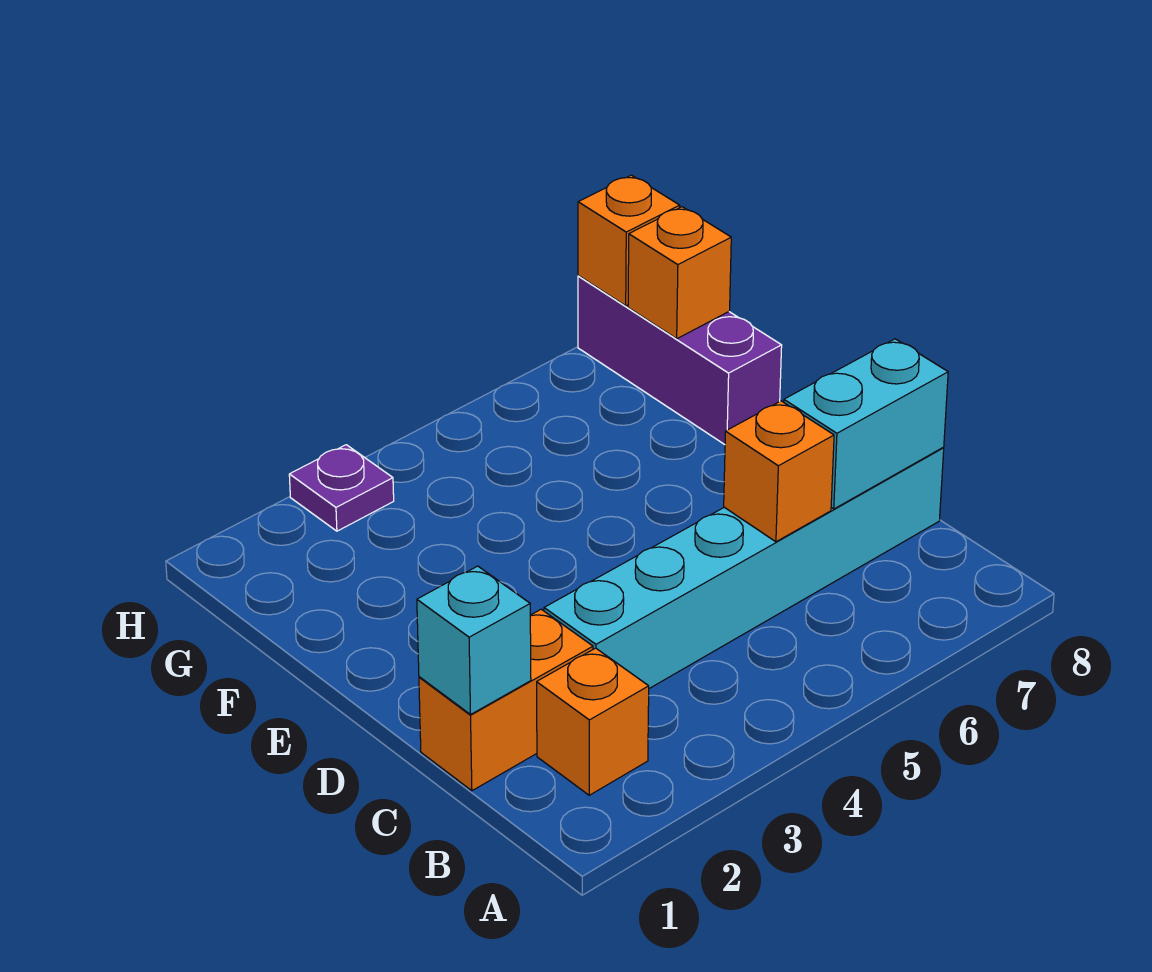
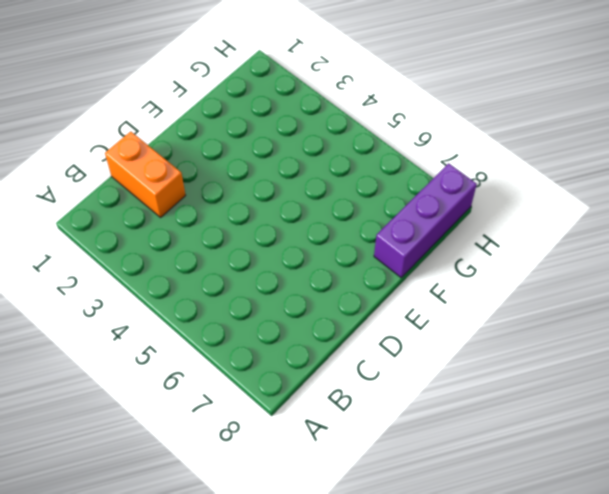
none -> orange brick B2 level 1
none -> cyan brick C3:C8 level 1

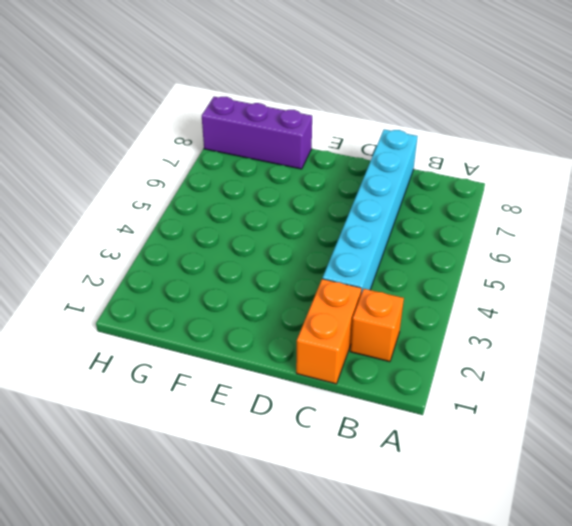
none -> purple plate H3 level 1
none -> cyan brick C1 level 2

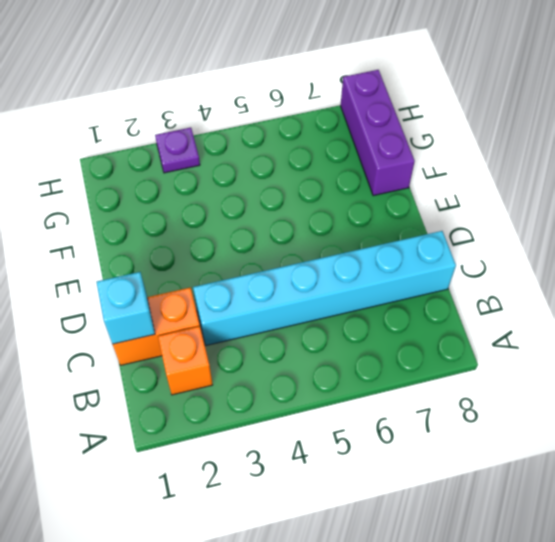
none -> orange brick C6 level 2
none -> cyan brick C7:C8 level 2

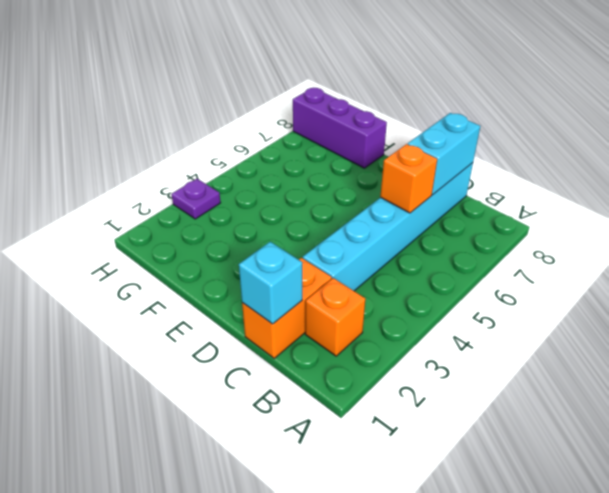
none -> orange brick G8 level 2
none -> orange brick H8 level 2

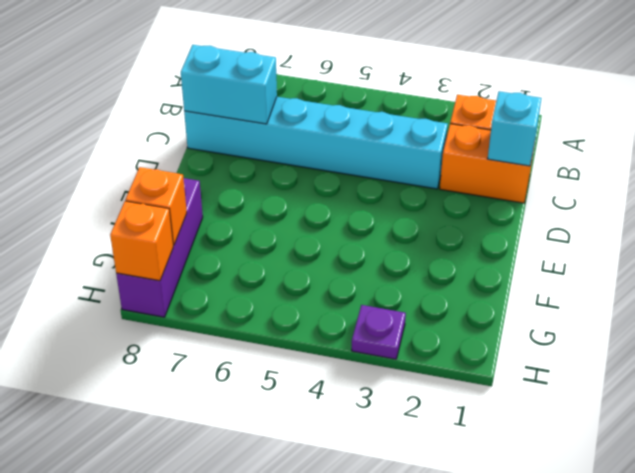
none -> orange brick C6 level 2

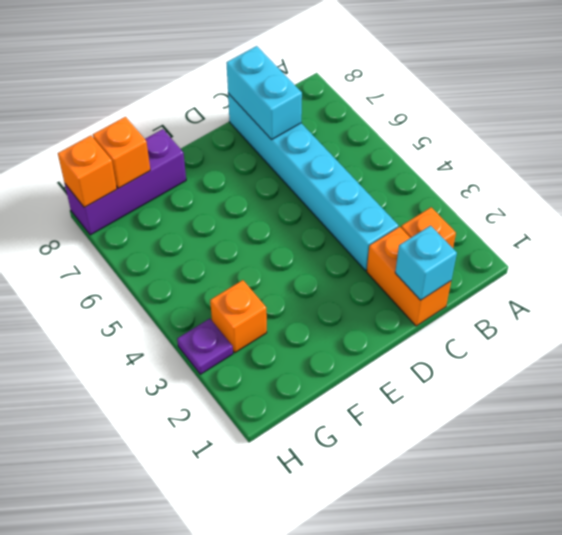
orange brick G3 level 1 -> orange brick C6 level 2

